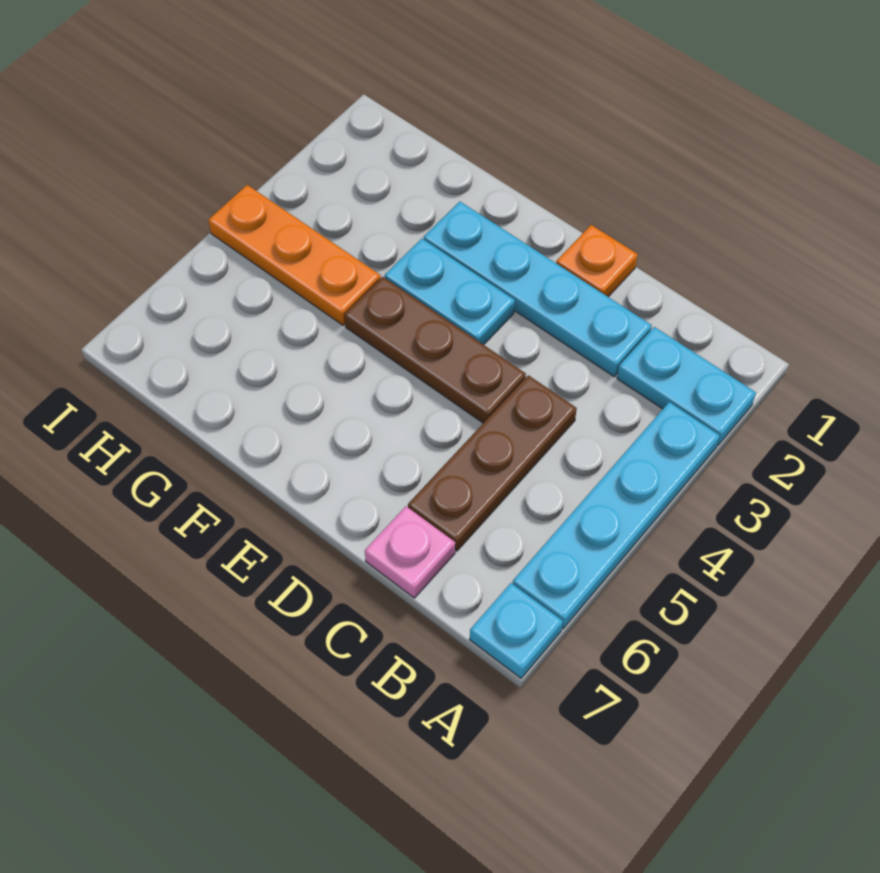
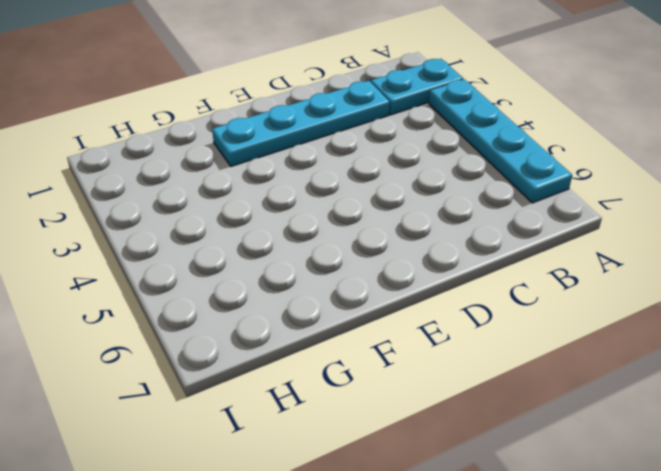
none -> cyan plate A7 level 1
none -> brown plate C4:C6 level 1

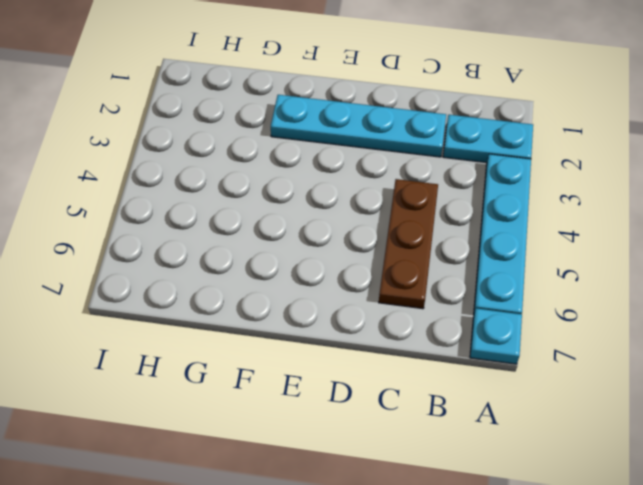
none -> pink plate C7 level 1
none -> orange plate D1 level 1

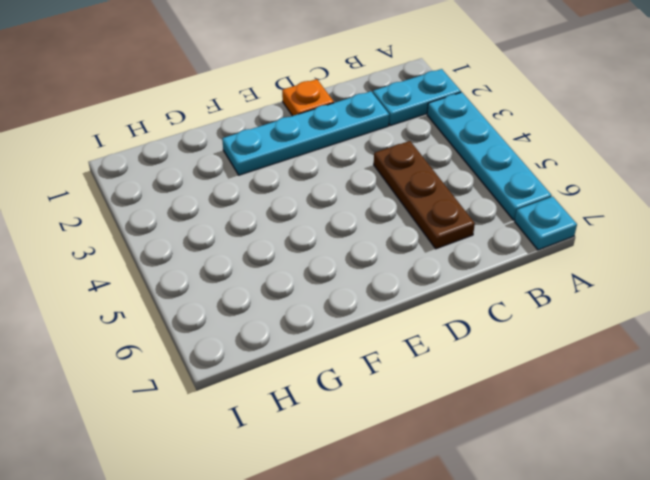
none -> pink plate C7 level 1
none -> brown plate D4:F4 level 1

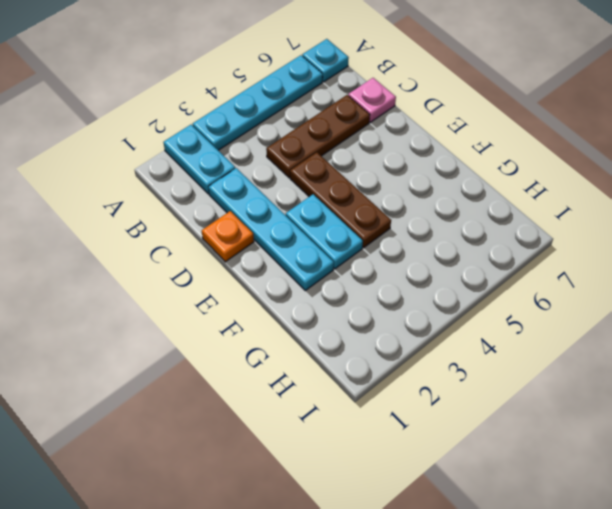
none -> orange plate G4:I4 level 1

